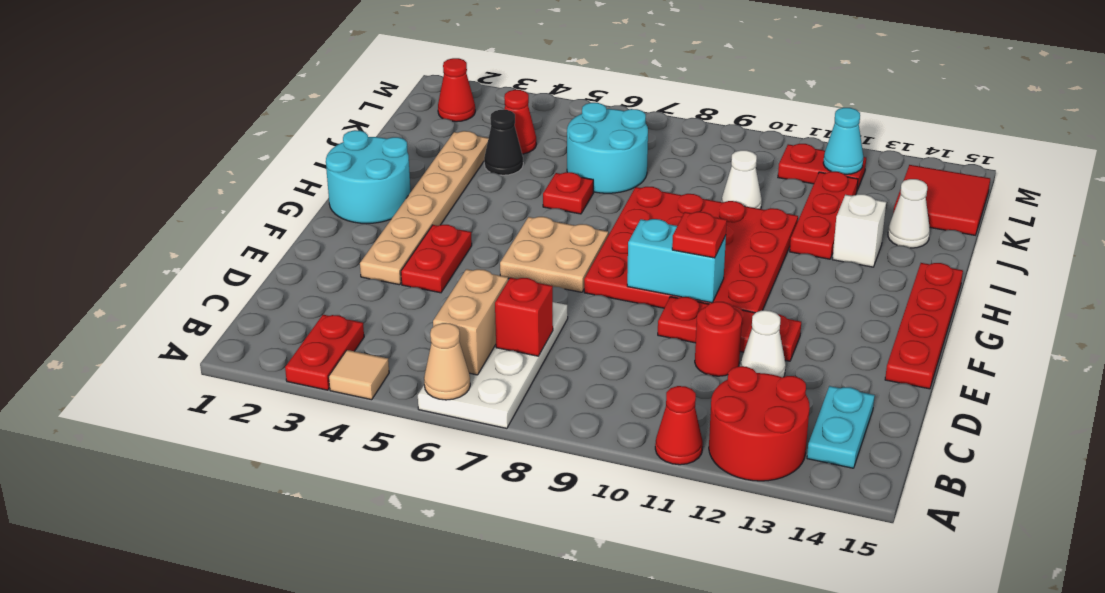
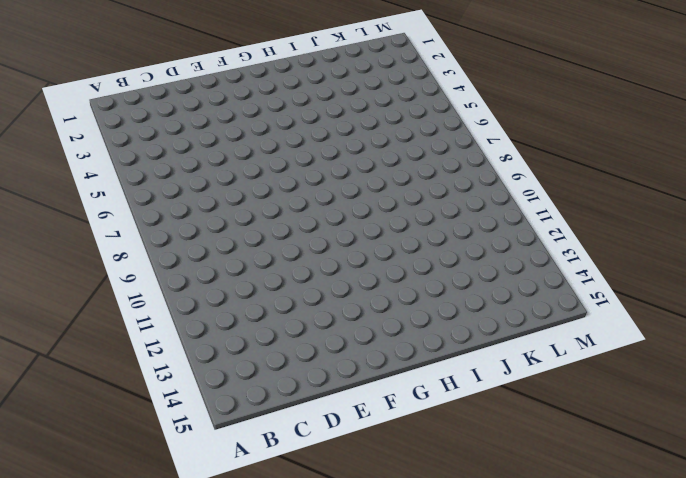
none -> red plate A3:B3 level 1
none -> tan tile A4 level 1
none -> white plate A6:D7 level 1
none -> red cone A11 level 1

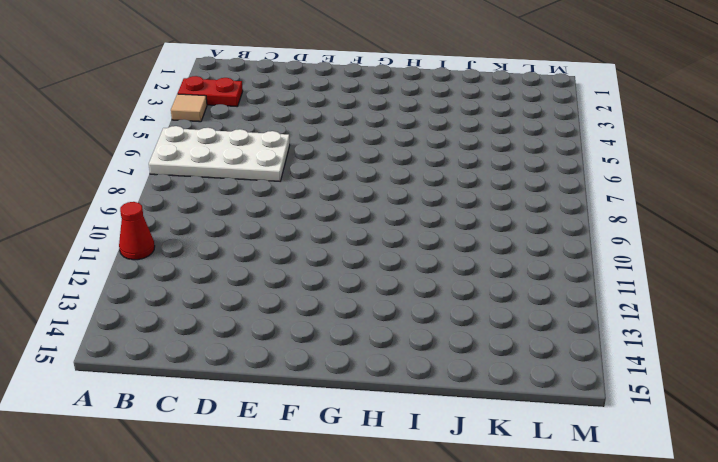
none -> red round brick A12:B13 level 1
none -> cyan plate B14:C14 level 1
none -> red round brick D11 level 1
none -> white cone D12 level 1

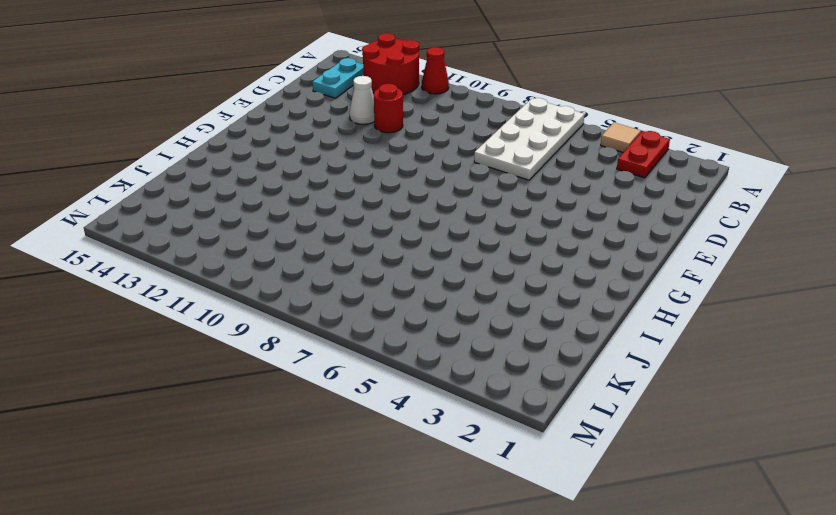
none -> tan plate E3:J3 level 1
none -> red plate E4:F4 level 1
none -> red plate E10:E12 level 1
none -> red plate E15:H15 level 1

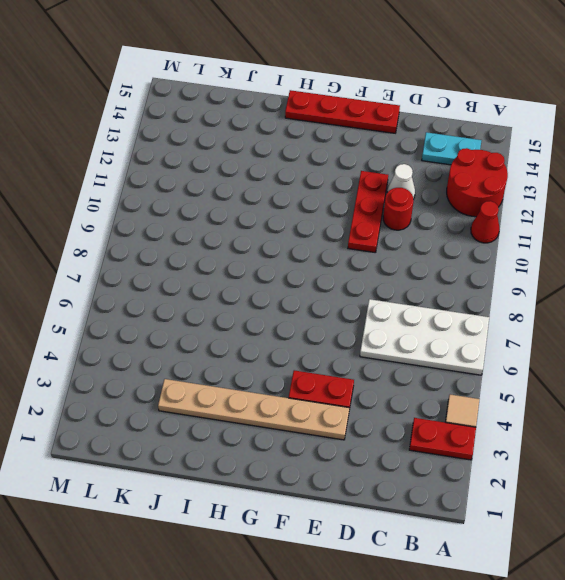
none -> tan plate F6:G7 level 1
none -> red plate F8:I11 level 1
none -> cyan round brick G1:H2 level 1
none -> red plate I6 level 1

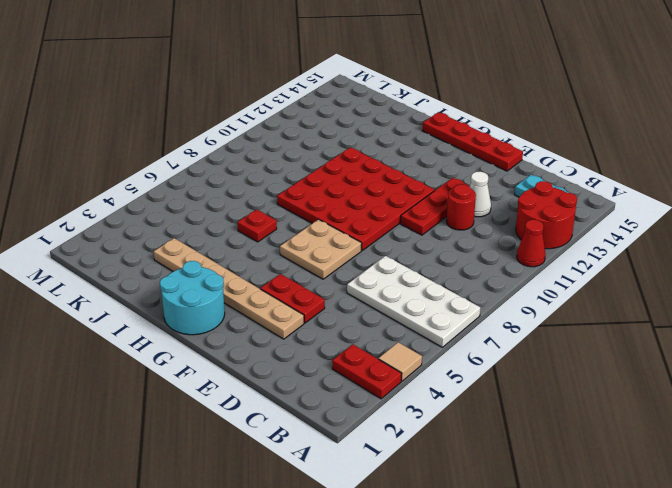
none -> red plate I12:K12 level 1
none -> white brick I13 level 1
none -> black cone J4 level 1
none -> cyan round brick J6:K7 level 1

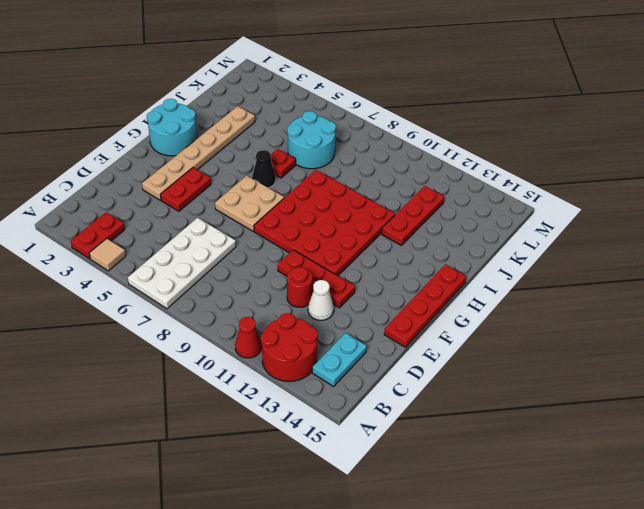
black cone H6 level 1 -> black cone J4 level 1
none -> white brick I13 level 1
none -> white cone J10 level 1
none -> white cone J14 level 1
none -> red cone K4 level 1

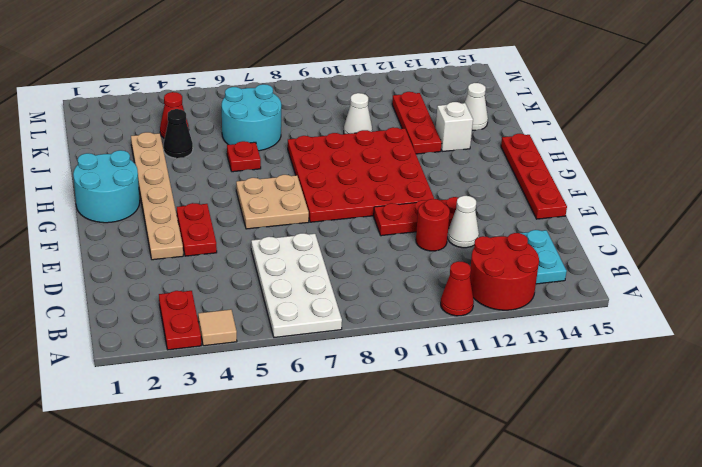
none -> red tile K14:L15 level 1
none -> red cone L2 level 1
none -> red plate L11:L12 level 1
none -> tan cone A6 level 2

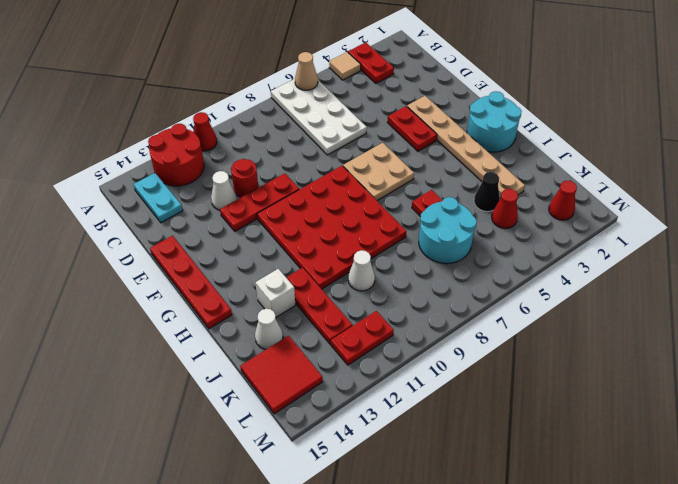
none -> tan brick B6:C6 level 2
none -> red brick C7 level 2
none -> cyan brick F9:F10 level 2
none -> cyan cone L12 level 2

